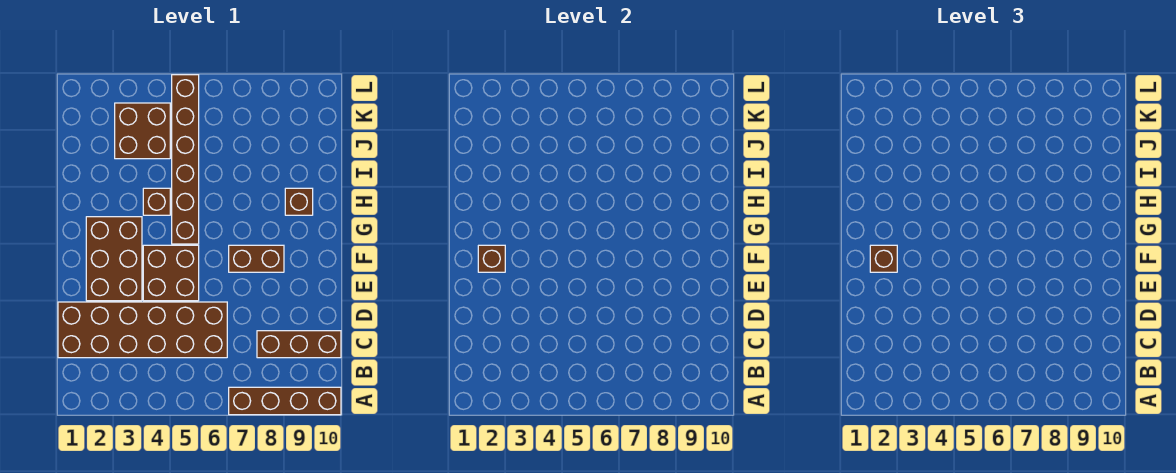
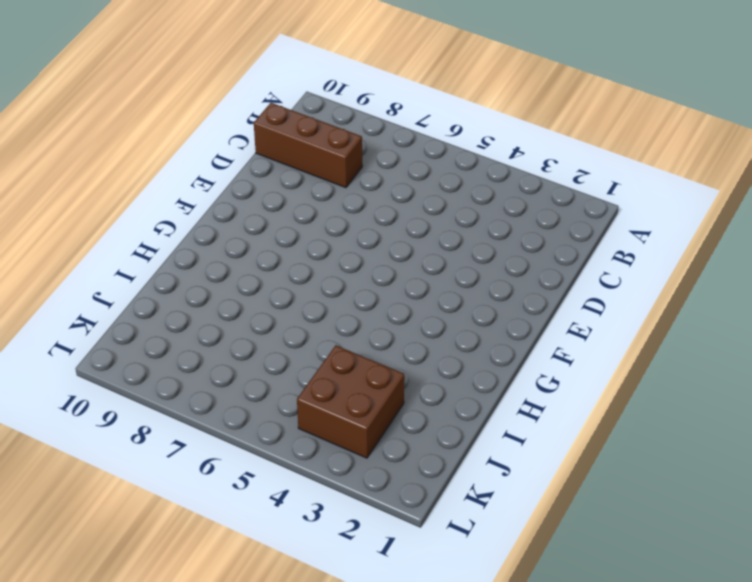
none -> brown brick A7:A10 level 1
none -> brown brick C1:D6 level 1
none -> brown brick E2:G3 level 1

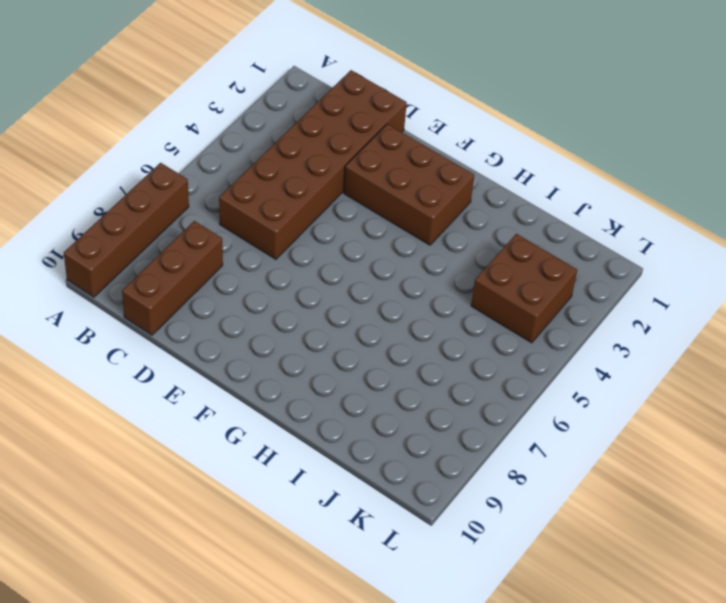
none -> brown brick E4:F5 level 1
none -> brown brick F7:F8 level 1
none -> brown brick G5:L5 level 1

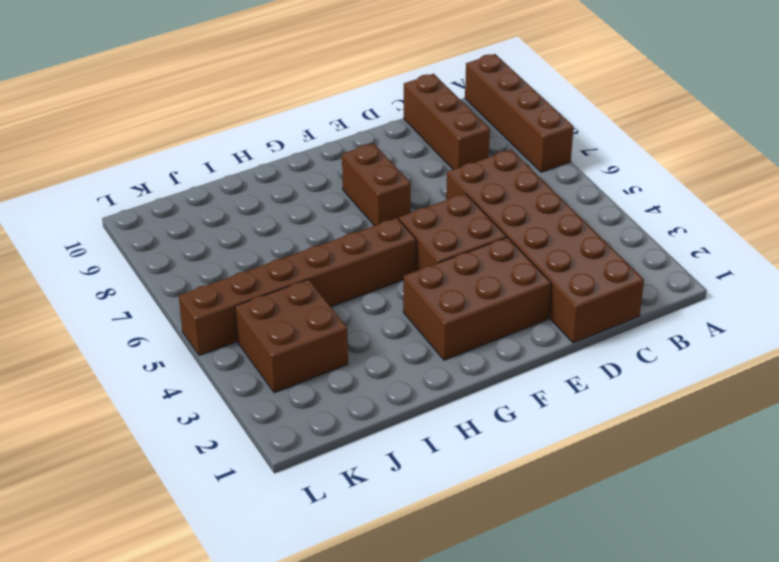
none -> brown brick H4 level 1
none -> brown brick H9 level 1
none -> brown brick F2 level 2

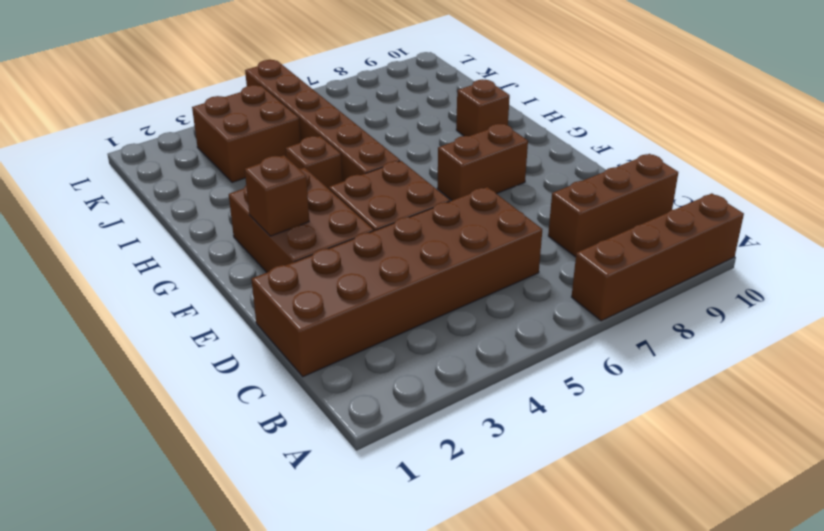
none -> brown brick F2 level 3

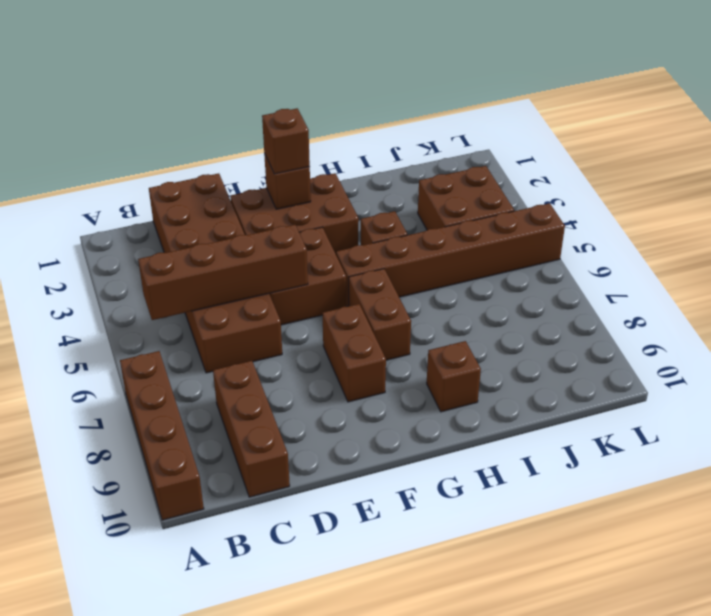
brown brick B5:E5 level 2 -> none
brown brick G6:G7 level 1 -> none

